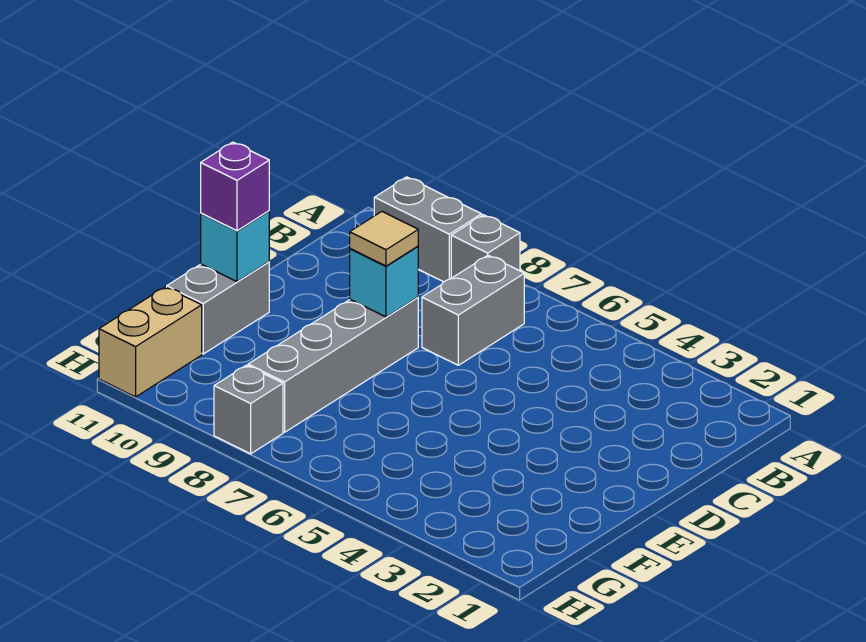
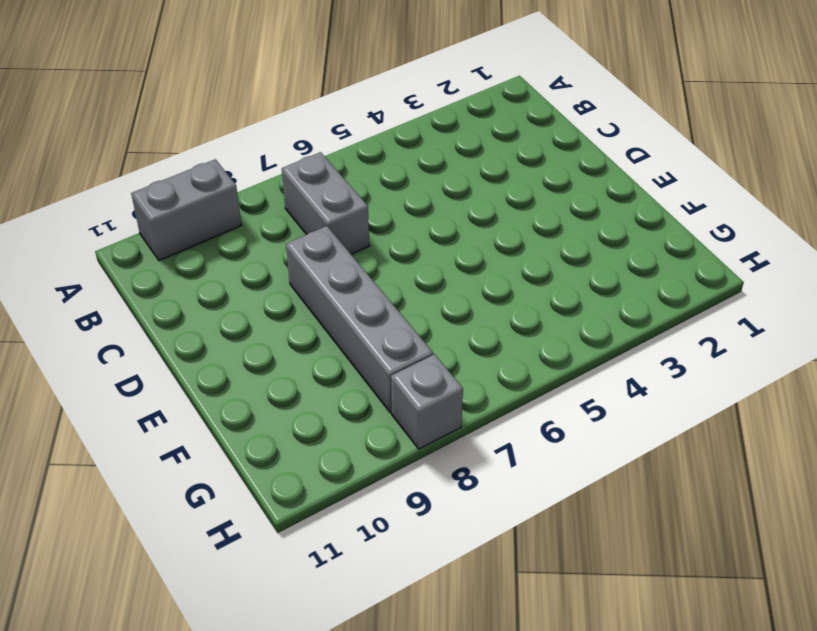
none -> grey brick A8 level 1
none -> grey brick E11:F11 level 1

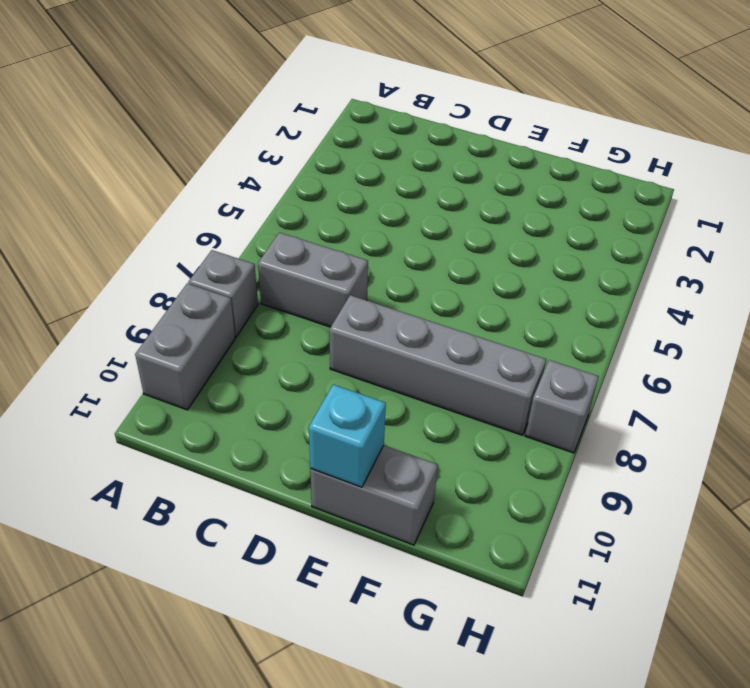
none -> tan brick G11:H11 level 1
none -> cyan brick D8 level 2

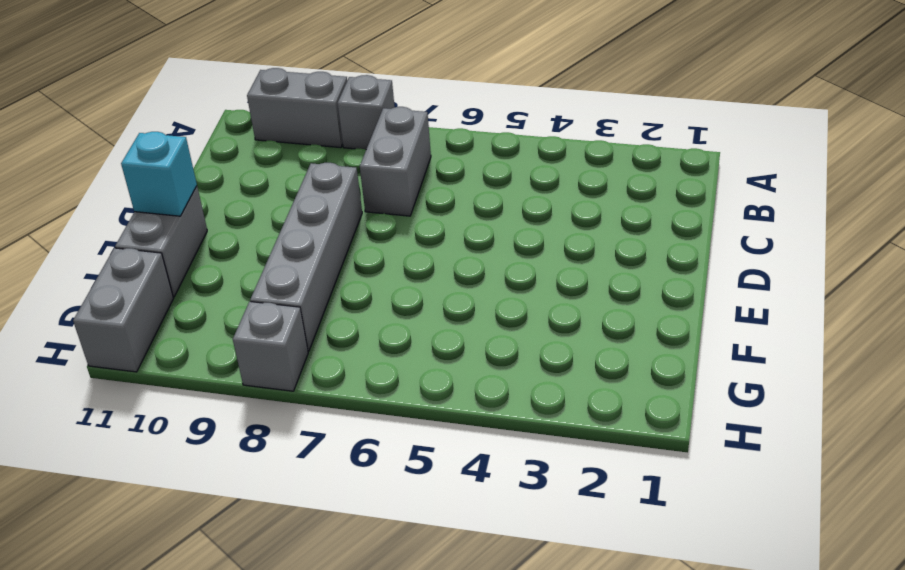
grey brick G11:H11 level 1 -> tan brick G11:H11 level 1
none -> cyan brick D8 level 2
none -> tan tile D8 level 3

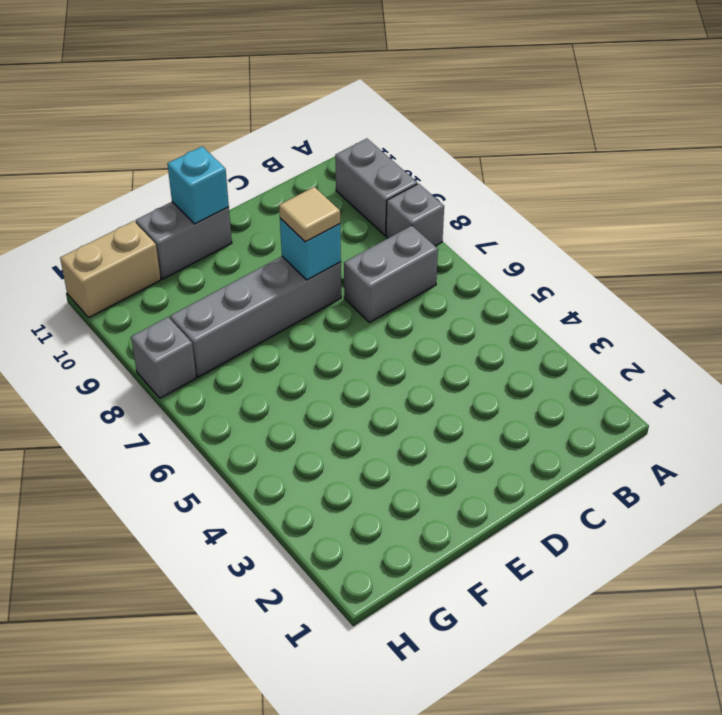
none -> purple brick E11 level 3

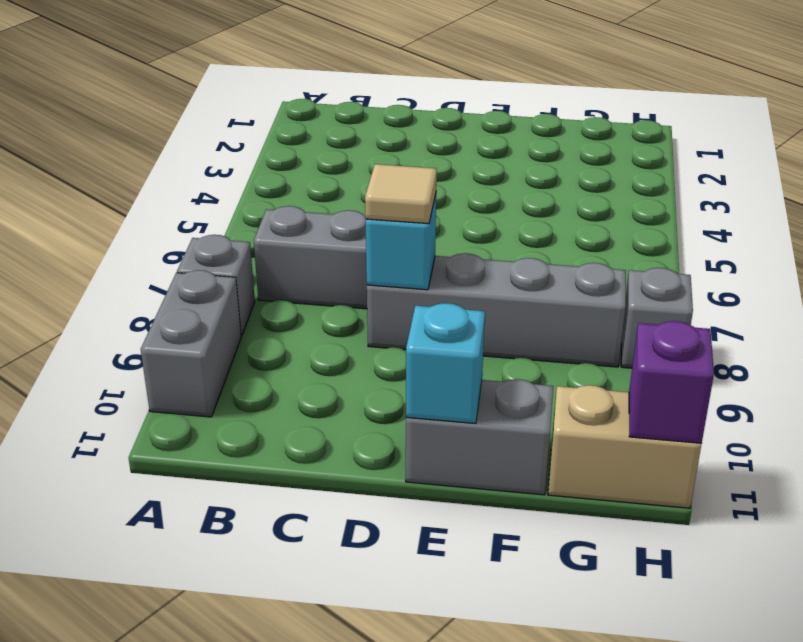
purple brick H11 level 2 -> purple brick E11 level 3

